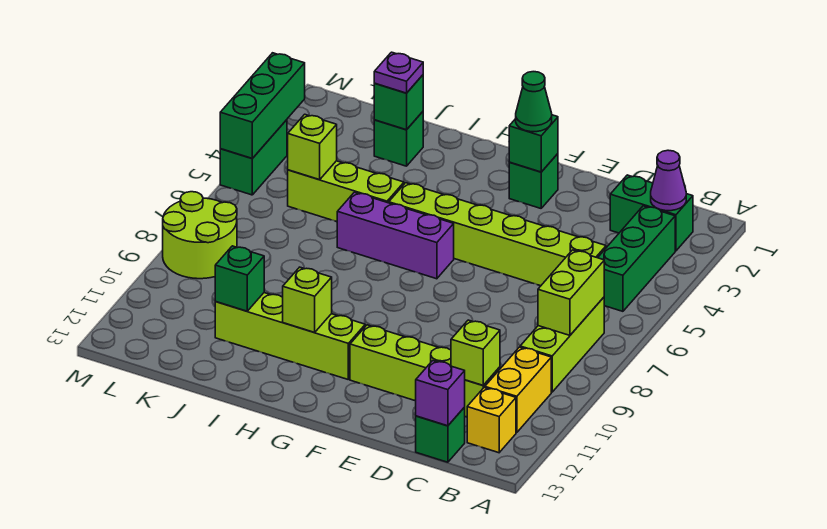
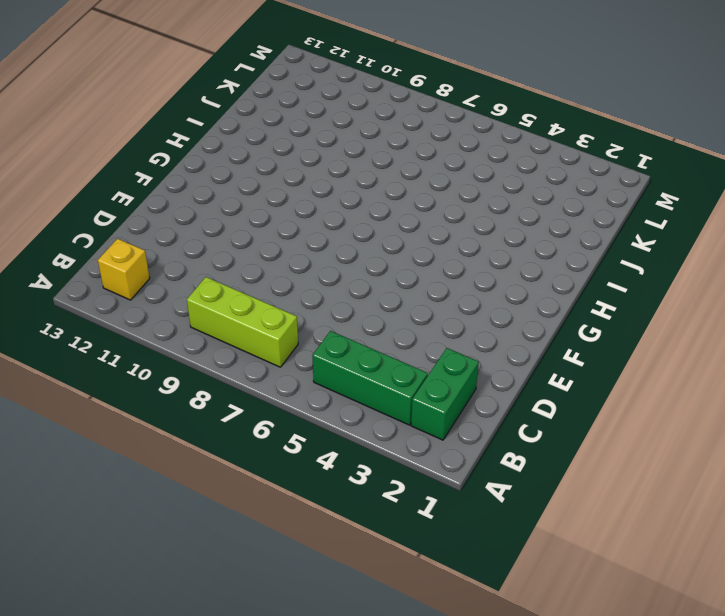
none -> yellow brick B10:B11 level 1
none -> lime brick C5:H5 level 1
none -> lime brick C11:F11 level 1

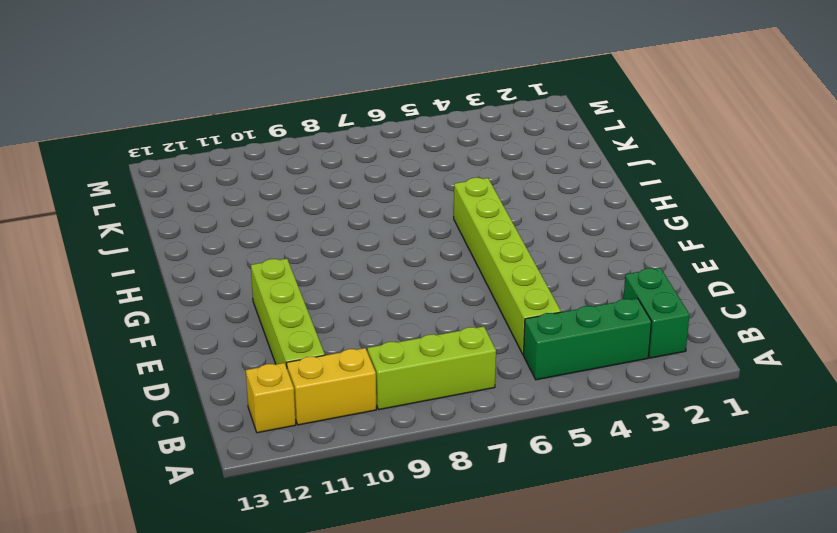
none -> green brick C13 level 1
none -> green brick F2 level 1
none -> purple brick G6:I6 level 1

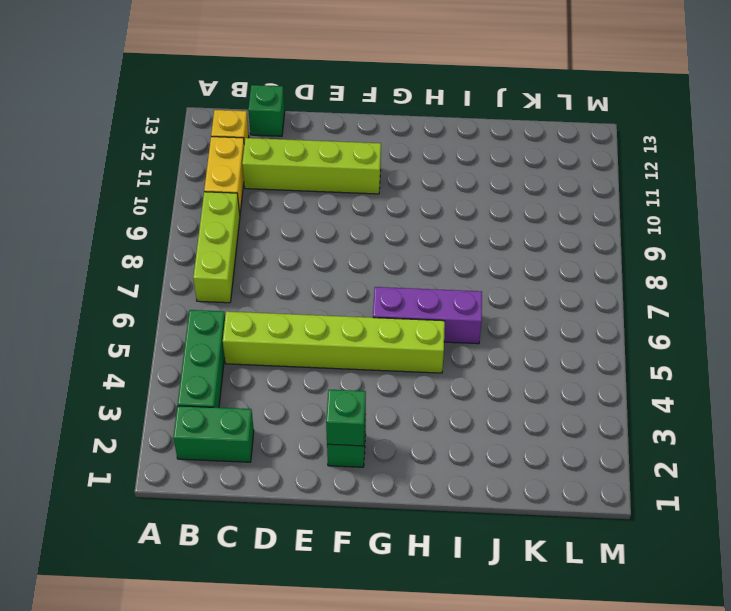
none -> lime brick G11:J11 level 1
none -> lime brick I5:K5 level 1
none -> green brick J2 level 1

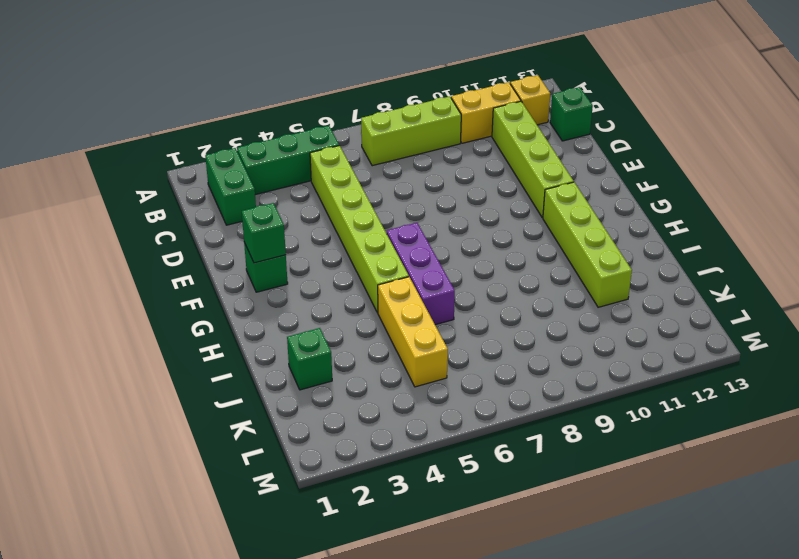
yellow brick I5:K5 level 1 -> lime brick I5:K5 level 1
none -> lime round brick L8:M9 level 1
none -> green brick M4:M5 level 1
none -> purple cone B2 level 2

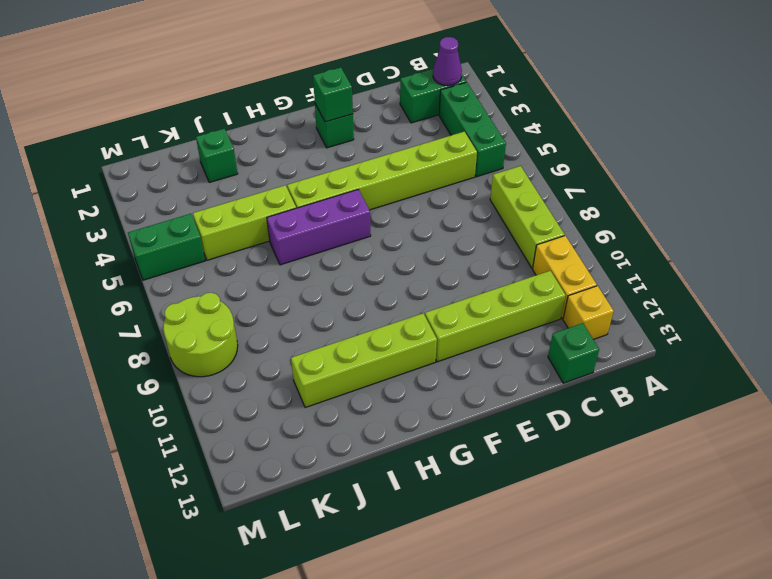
green brick L5:M5 level 1 -> green brick M4:M5 level 1
none -> lime brick B7:B8 level 2
none -> lime brick C11 level 2
none -> purple brick C13 level 2

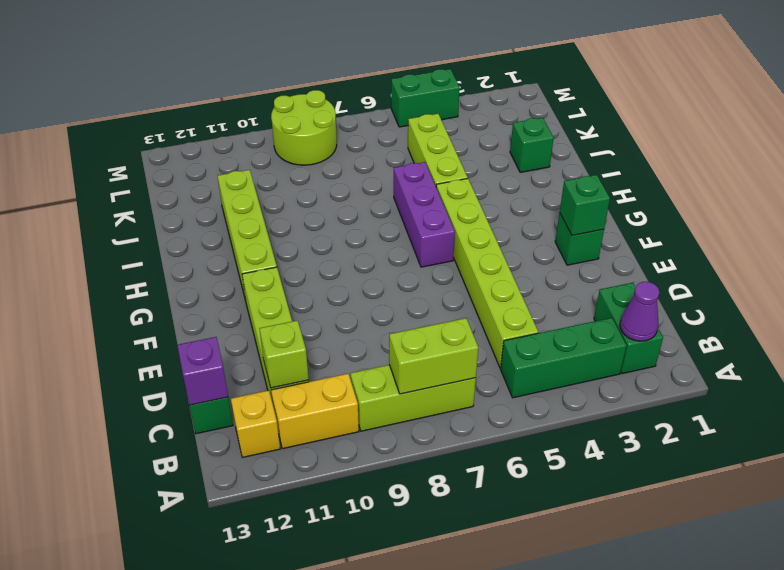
none -> lime brick H11 level 2
none -> green brick J2 level 2
none -> green brick J11 level 2

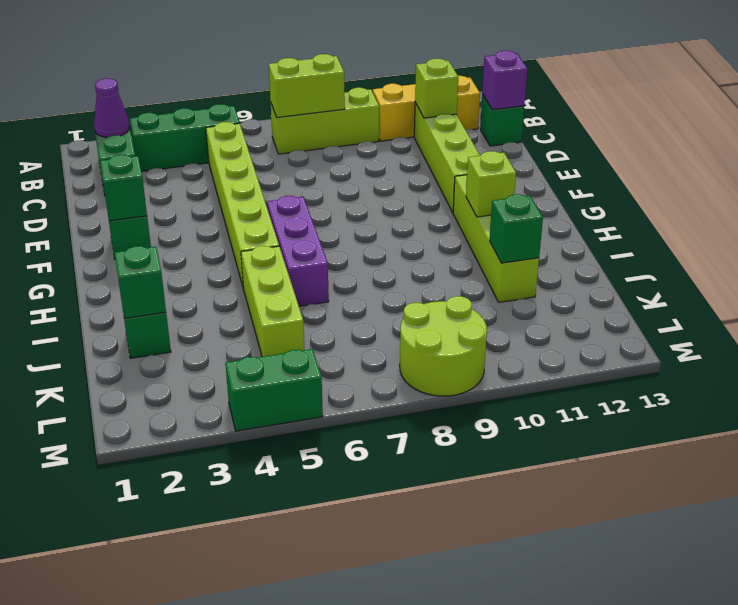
none -> lime brick K5 level 2
none -> green brick M3:M5 level 2
none -> green cone F2 level 3

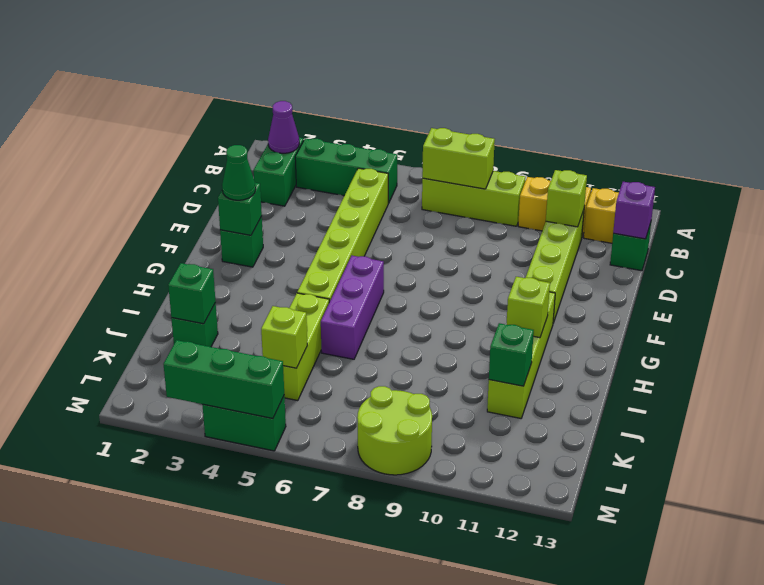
none -> purple plate J2 level 3

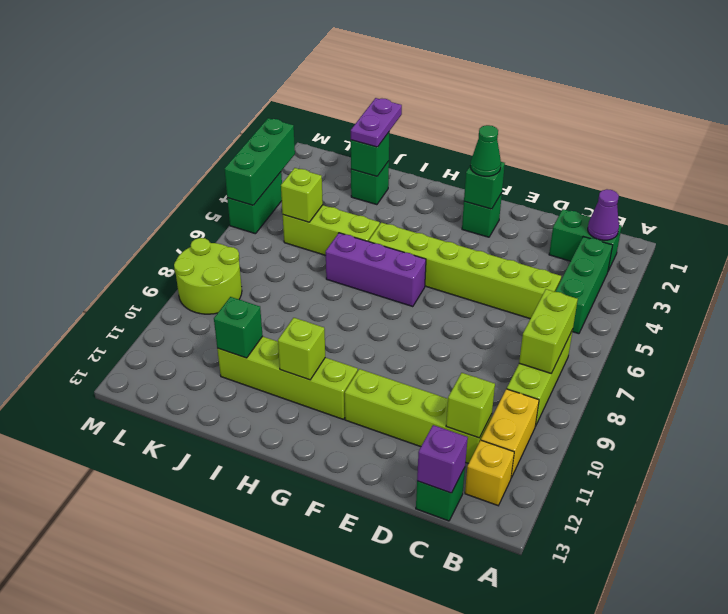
purple plate J1:J2 level 3 -> purple plate J2 level 3

